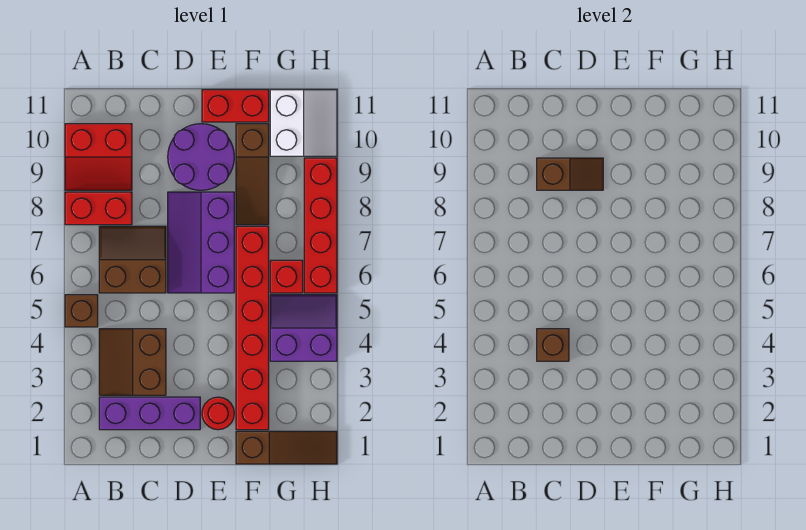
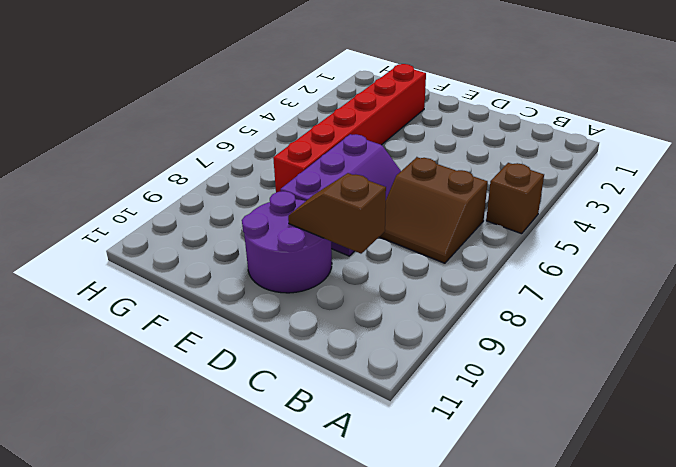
none -> red brick A8:B8 level 1
none -> red slope A9:B10 level 1 top 10
none -> purple brick B2:D2 level 1

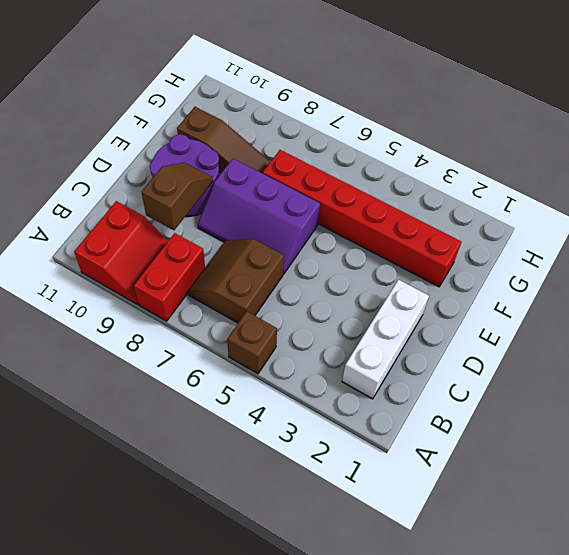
white brick B2:D2 level 1 -> purple brick B2:D2 level 1
none -> brown slope B3:C4 level 1 top C
none -> red round brick E2 level 1
none -> red brick E11:F11 level 1

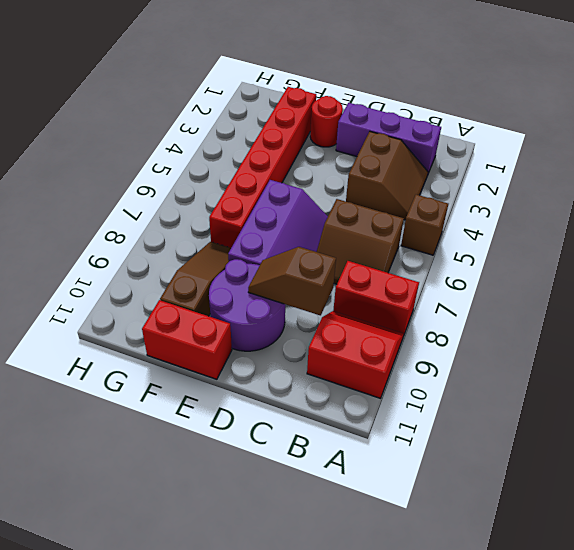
none -> brown slope F1:H1 level 1 top F
none -> purple slope G4:H5 level 1 top 4
none -> red brick G6 level 1

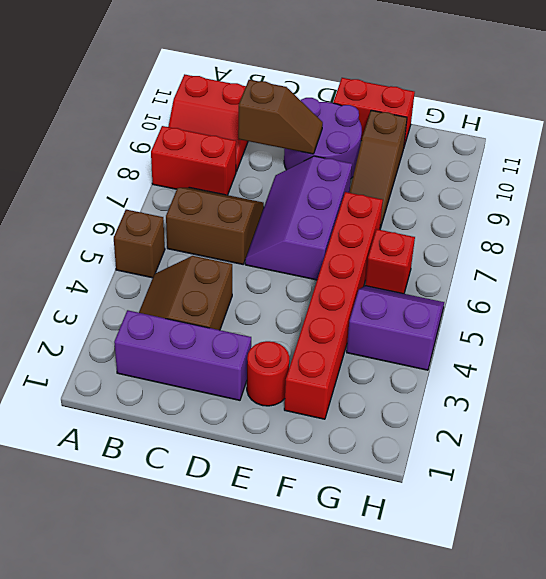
none -> brown slope F1:H1 level 1 top F
none -> white slope G10:H11 level 1 top G
none -> red brick H6:H9 level 1

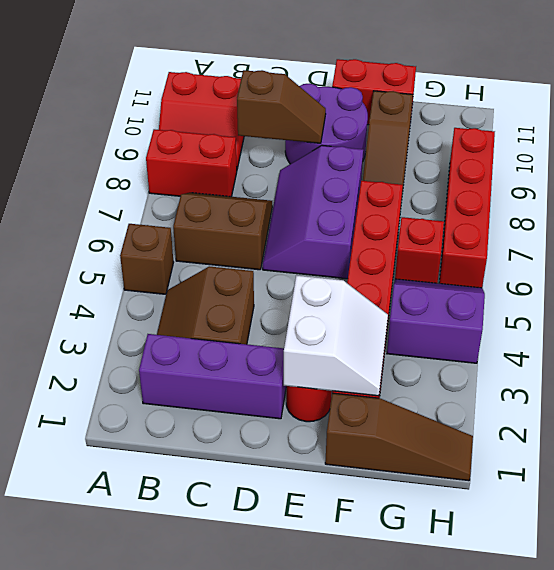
white slope E2:F3 level 2 top E -> white slope G10:H11 level 1 top G
none -> brown brick C4 level 2

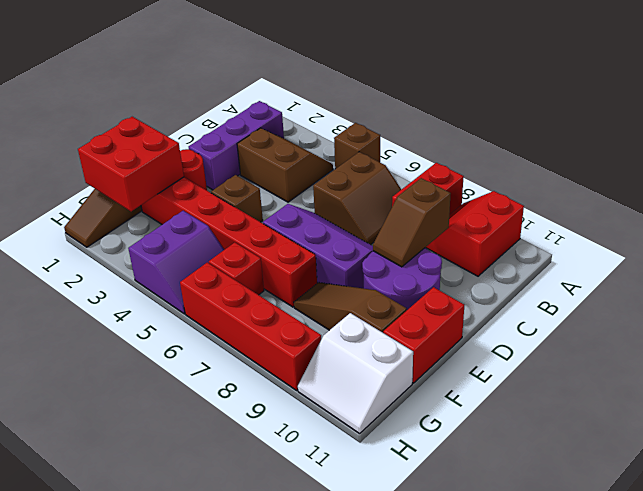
brown brick E4 level 1 -> brown brick C4 level 2
red brick F1:G2 level 2 -> none

